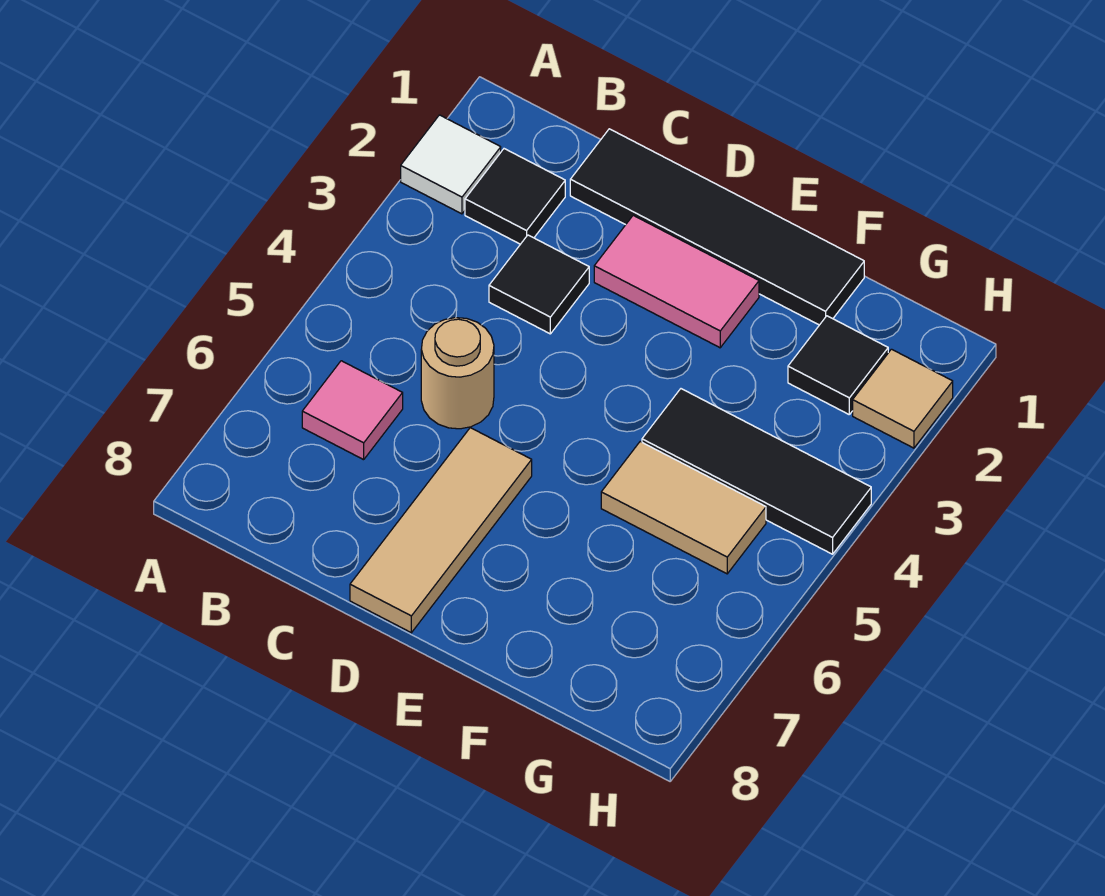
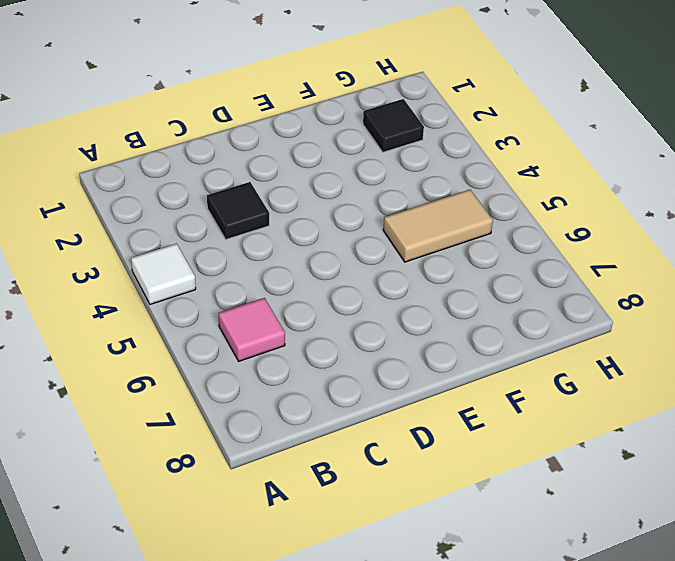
white tile A4 level 1 -> white tile A2 level 1
none -> black tile B2 level 1
none -> black tile C1:F1 level 1
none -> tan round brick C5 level 1

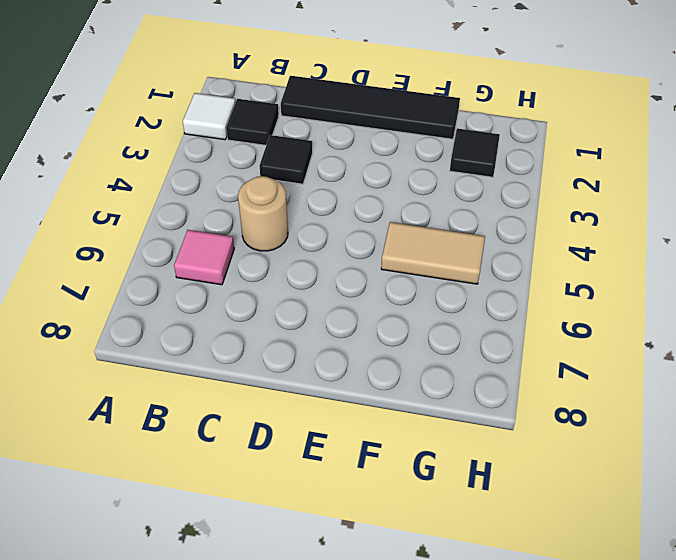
none -> pink tile D2:E2 level 1
none -> tan tile D6:D8 level 1
none -> black tile F4:H4 level 1

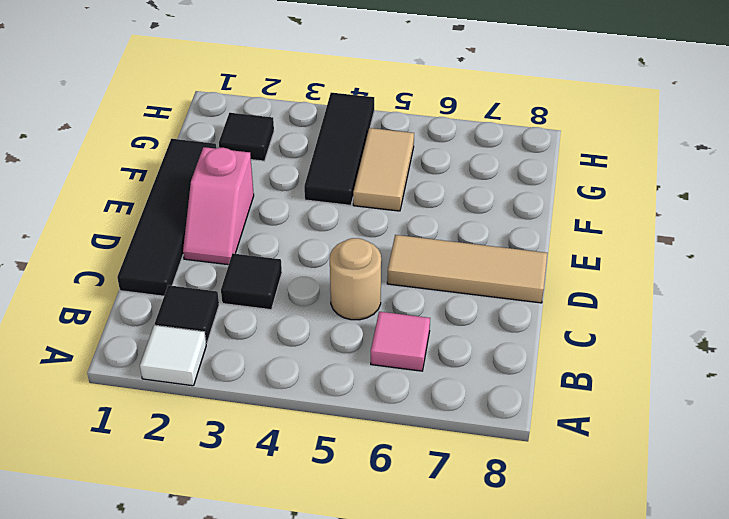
pink slope D2:E2 level 1 top E -> pink tile D2:E2 level 1
none -> tan tile H2 level 1

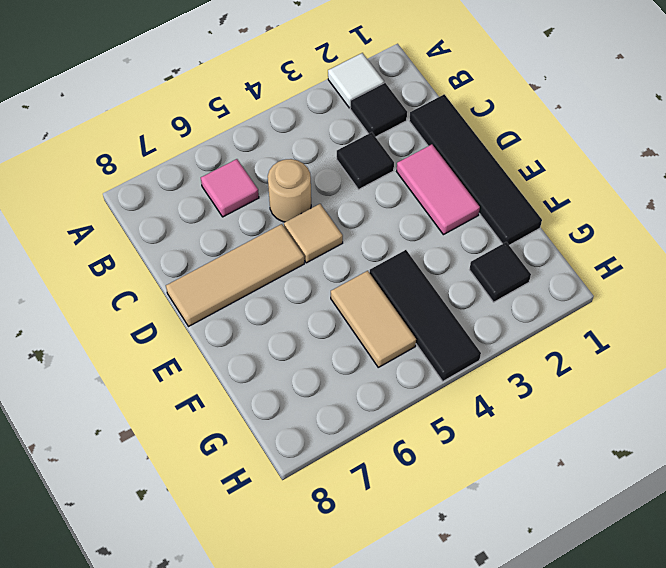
tan tile D5 level 1 -> tan tile H2 level 1

